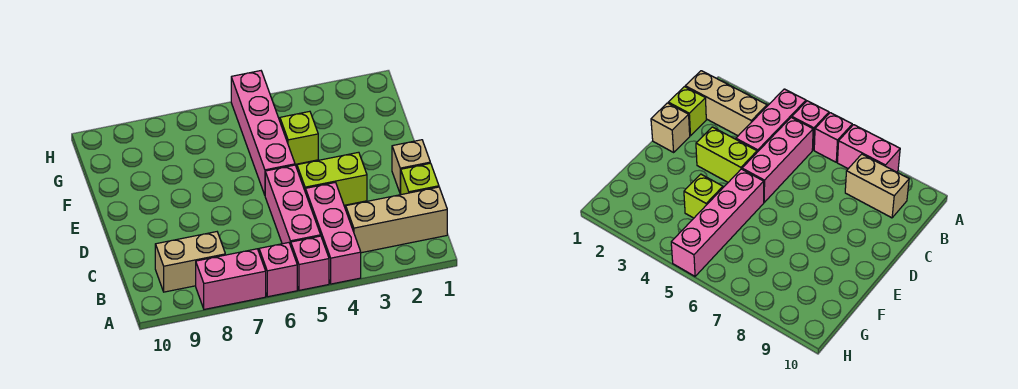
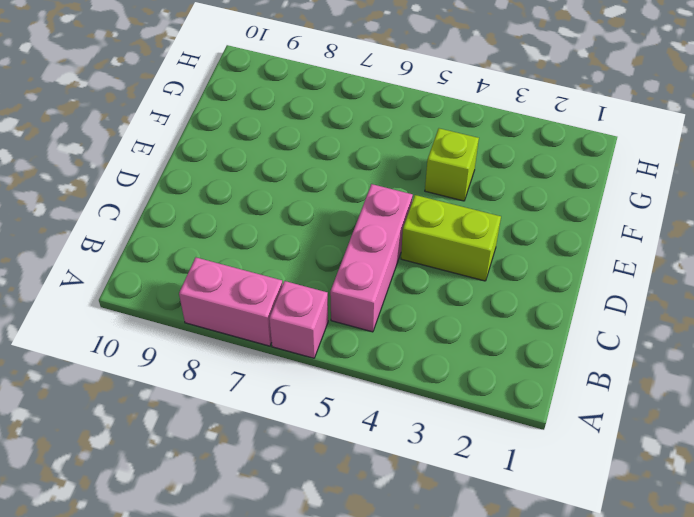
none -> pink brick A4:C4 level 1
none -> pink brick A5 level 1
none -> tan brick B1:B3 level 1

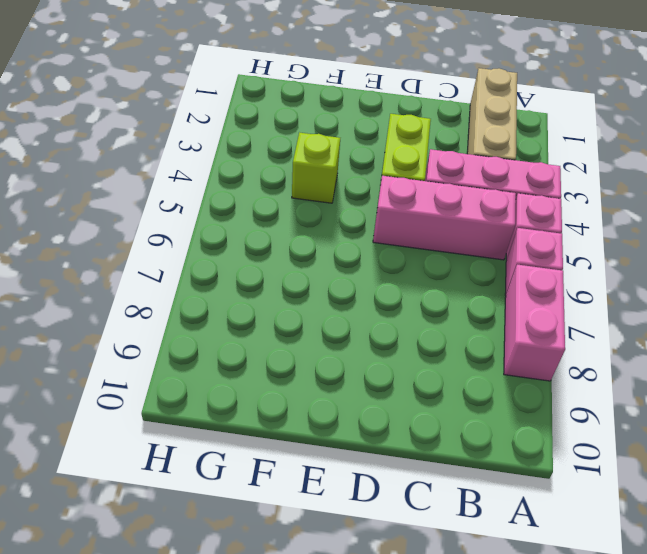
none -> tan brick B8:B9 level 1
none -> lime brick C1 level 1
none -> tan brick D1 level 1

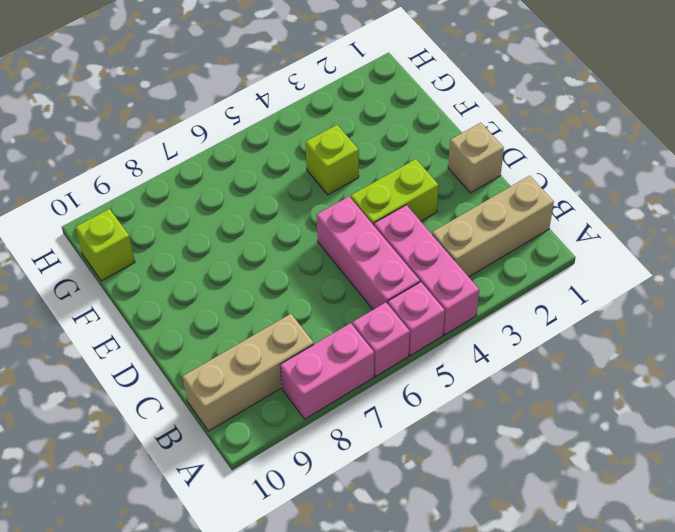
tan brick B8:B10 level 1 -> tan brick B8:B9 level 1
lime brick G10 level 1 -> lime brick C1 level 1
none -> pink brick E5:H5 level 1

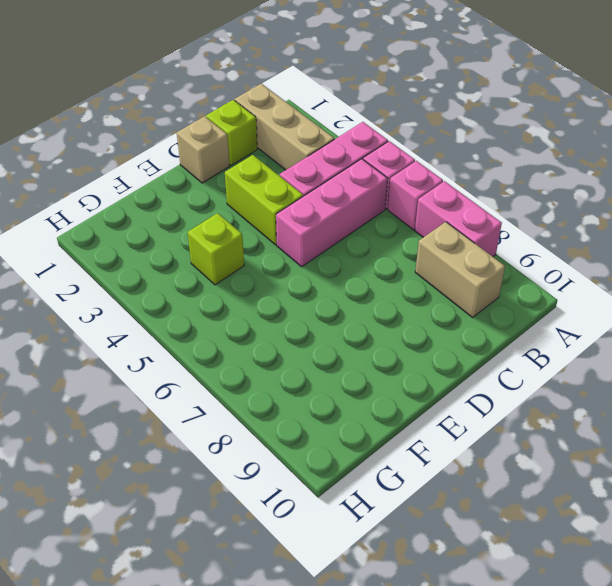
none -> pink brick E5:H5 level 1

